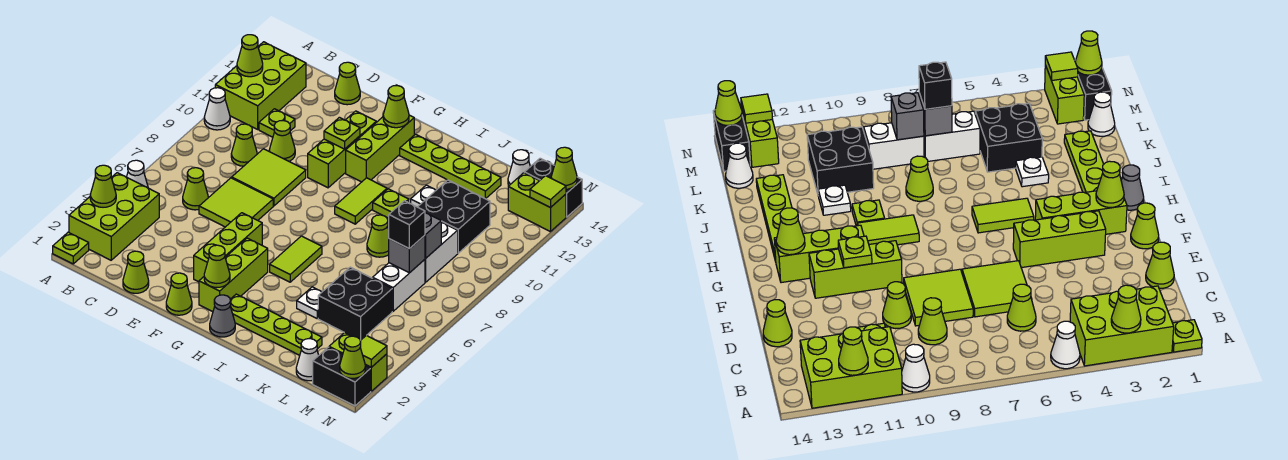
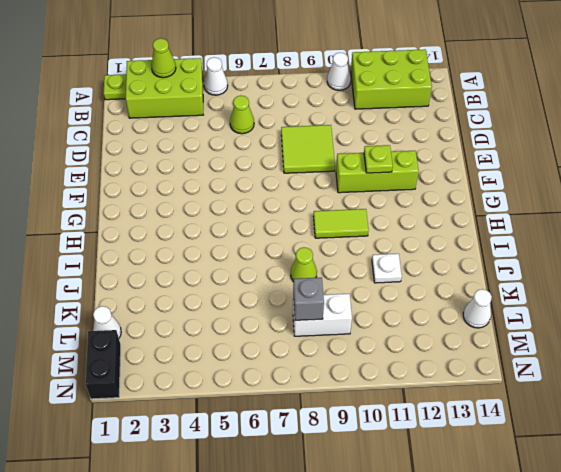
none -> lime cone C9 level 1
none -> lime plate C11 level 1
none -> lime cone D1 level 1
none -> lime tile D6:E7 level 1

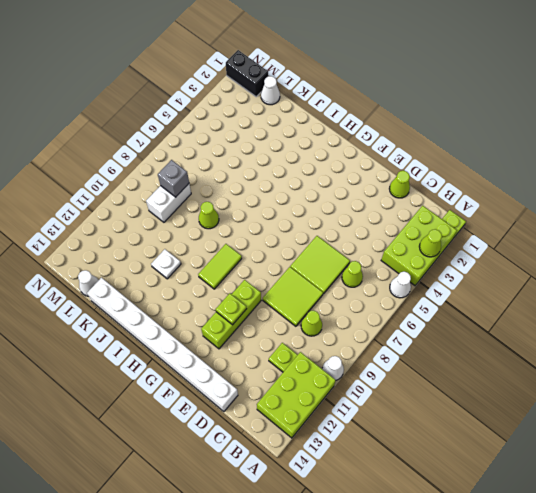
white brick D14:K14 level 1 -> lime cone D14 level 1
none -> lime cone D10 level 1
none -> lime cone F1 level 1
none -> lime brick F3:F5 level 1
none -> lime brick G2:G4 level 1

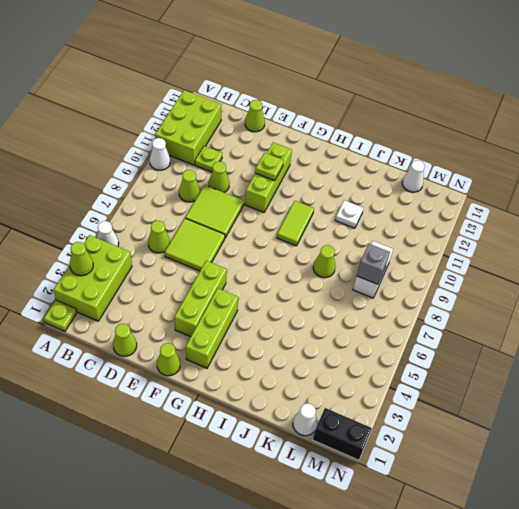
none -> lime brick G11:G13 level 1
none -> grey cone H1 level 1
none -> lime plate H2:K2 level 1
none -> lime tile H5:H6 level 1

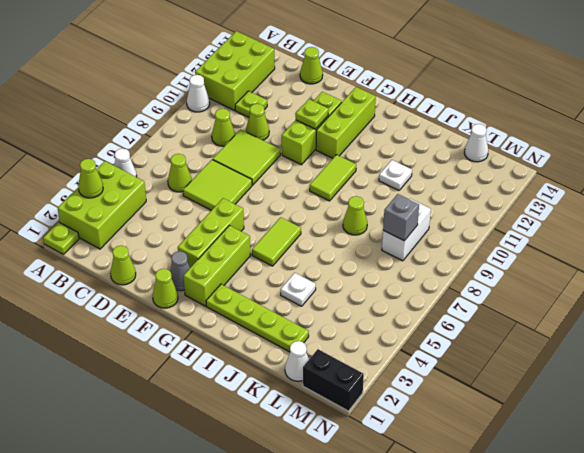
grey cone F2 level 1 -> grey cone H1 level 1
none -> lime plate H13:K13 level 1
none -> lime plate I10 level 1
none -> black brick K4:L5 level 1
none -> black brick K10:L11 level 1

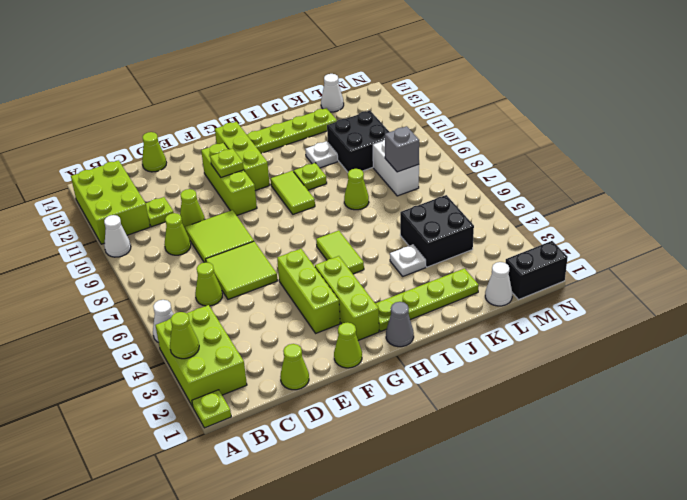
none -> white brick L6:L7 level 1
none -> lime brick M2:N2 level 1
none -> lime brick M13:N13 level 1
none -> black brick M14:N14 level 1

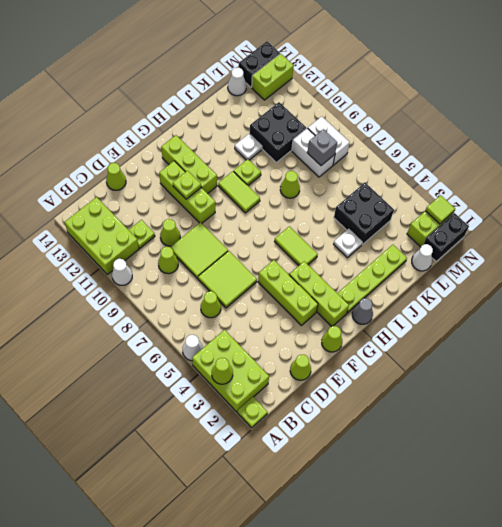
white brick M8:M9 level 1 -> white brick L6:L7 level 1
none -> lime plate H13:K13 level 1
none -> lime cone A12 level 2
none -> lime cone G2 level 2
none -> lime cone G13 level 2

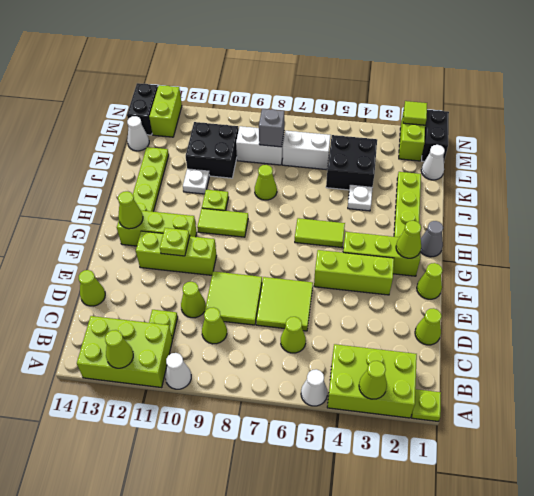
none -> grey brick L7 level 2
none -> lime cone N1 level 2
none -> lime tile N13 level 2
none -> lime cone N14 level 2

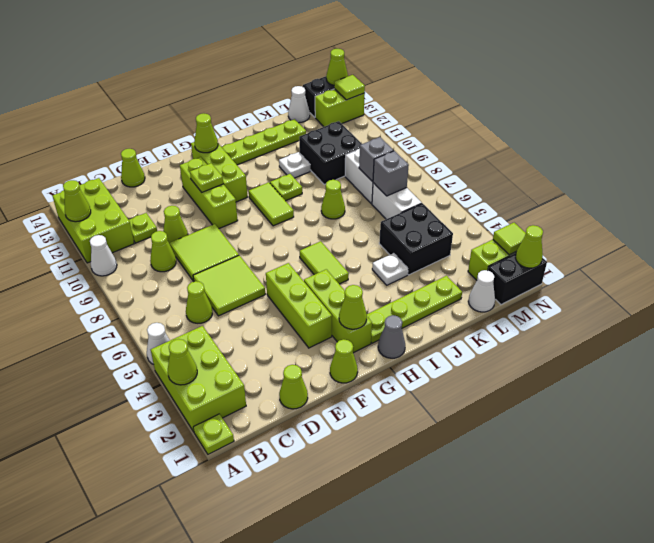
none -> black brick L7 level 3

